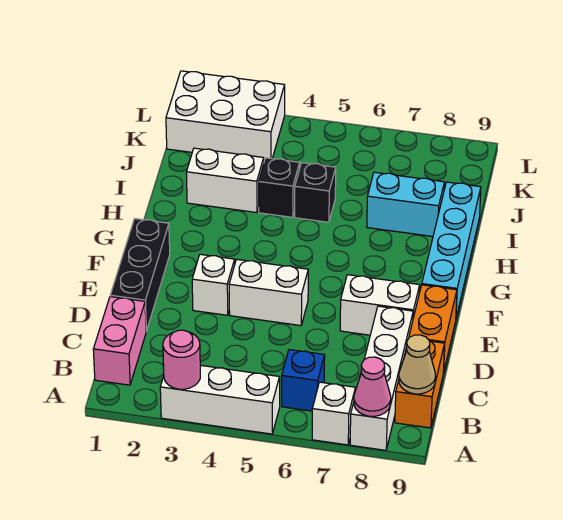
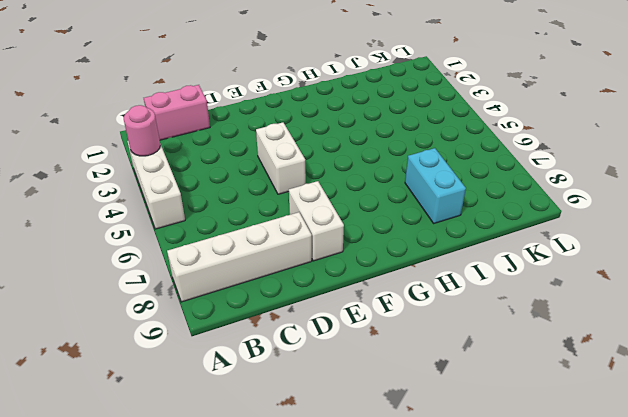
none -> white brick A7 level 1
none -> blue brick B6 level 1
none -> orange brick B9:C9 level 1

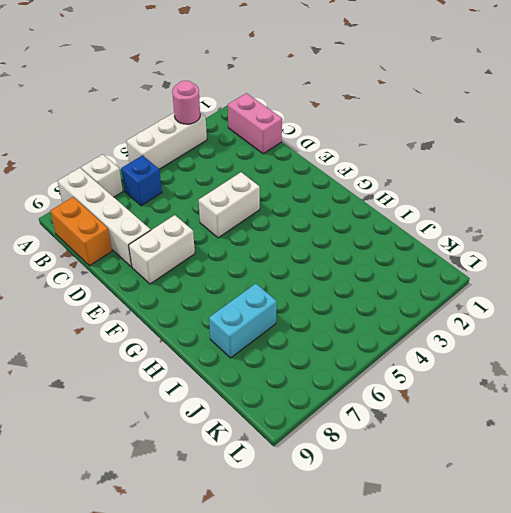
none -> black brick D1:F1 level 1
none -> orange brick D9:E9 level 1
none -> white brick E3 level 1

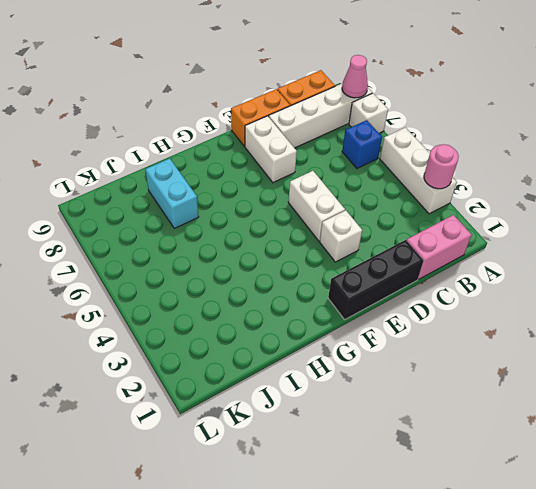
none -> cyan brick F9:I9 level 1
none -> white brick I2:I3 level 1
none -> black brick I4 level 1

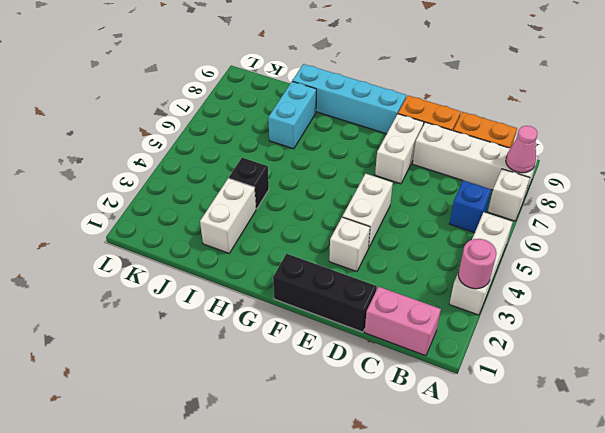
none -> black brick I5 level 1
none -> white brick K1:L3 level 1
none -> tan cone B9 level 2

